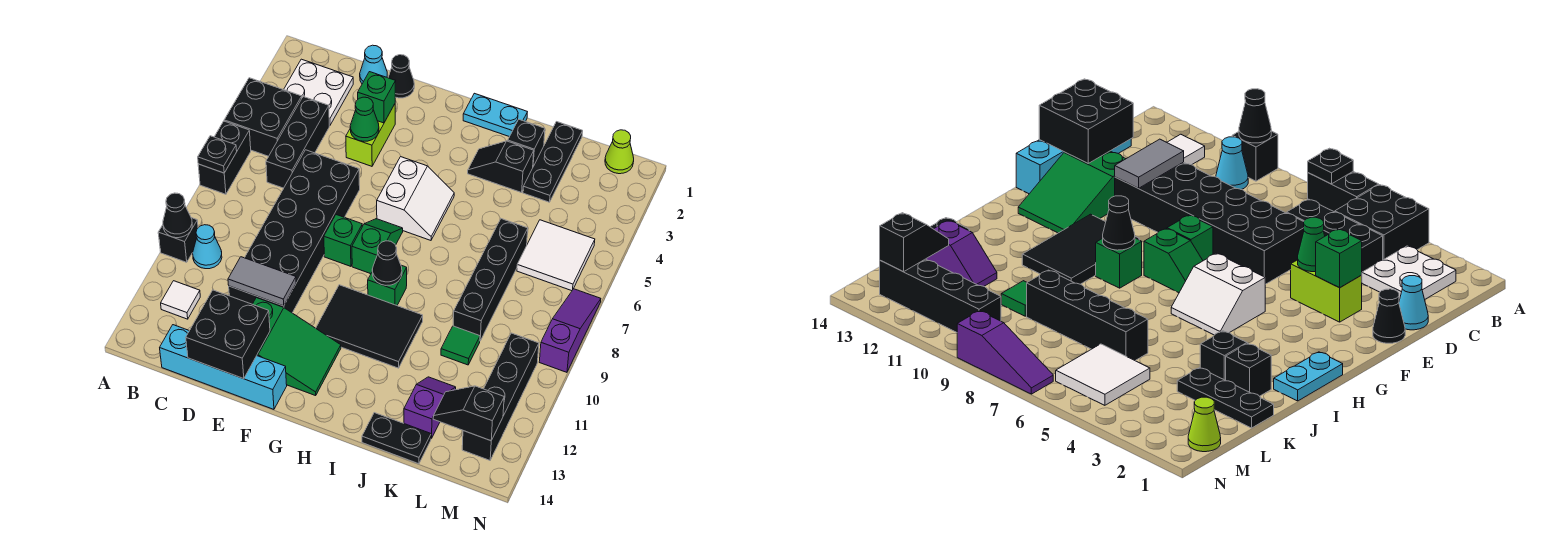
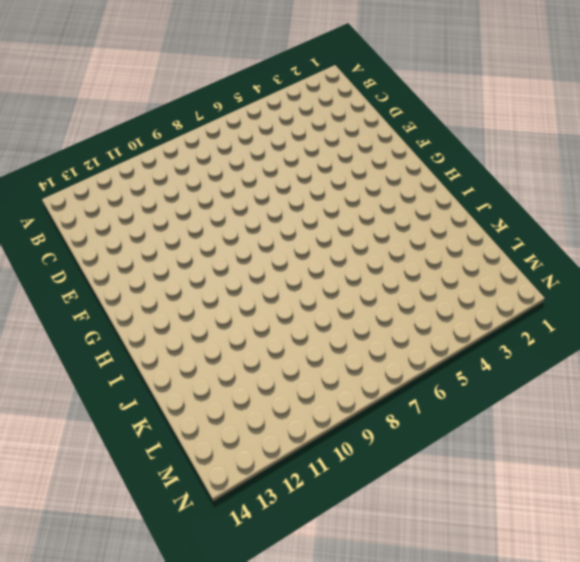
none -> black brick A4:B5 level 1
none -> black brick A6:A7 level 1
none -> black brick A10 level 1
none -> white plate B2:C3 level 1

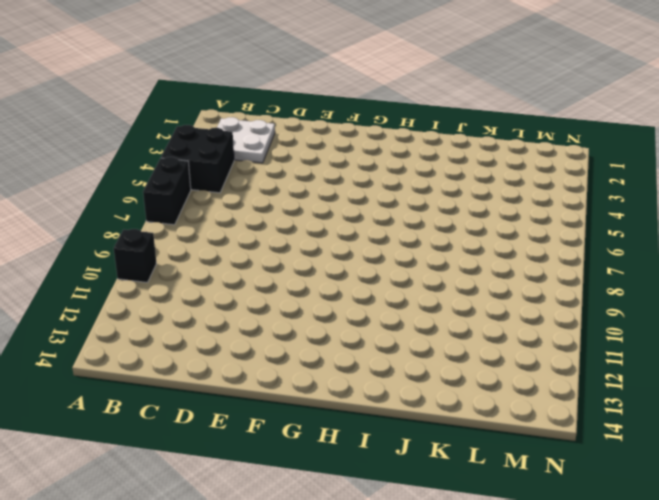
none -> cyan cone B10 level 1
none -> white tile B12 level 1
none -> black brick C4:C6 level 1
none -> cyan brick C14:F14 level 1

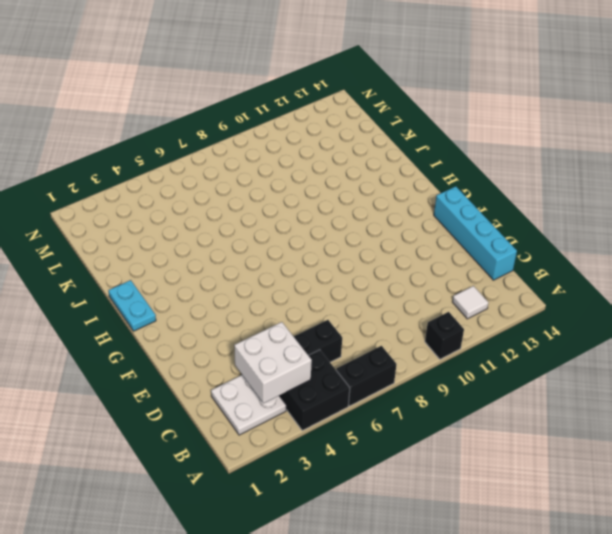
white brick B3:C4 level 2 -> none
none -> cyan cone B10 level 1
none -> cyan cone D1 level 1
none -> black brick D6:E11 level 1
none -> black cone E1 level 1

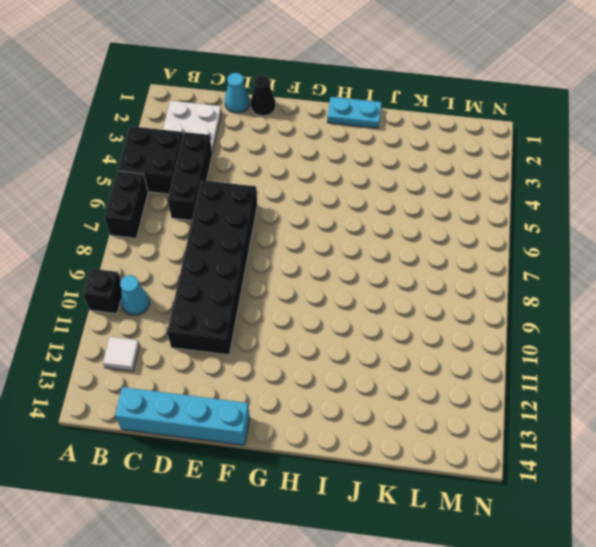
none -> lime brick E3:E4 level 1
none -> green slope E12:G13 level 1 top E
none -> green brick F8 level 1
none -> white slope G5:H6 level 1 top G

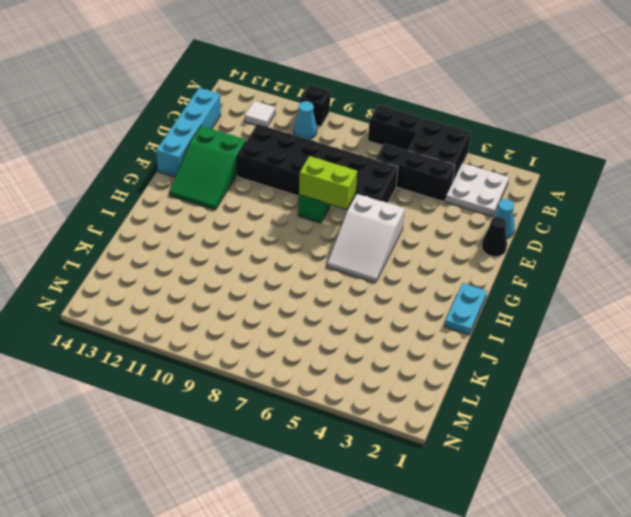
white slope F5:H6 level 1 top F -> white slope G5:H6 level 1 top G
lime brick F7:F8 level 2 -> lime brick E3:E4 level 1
none -> green slope G7:G8 level 1 top 8
none -> black tile G10:I11 level 1
none -> green brick H9 level 1
none -> black slope I3:J3 level 1 top J

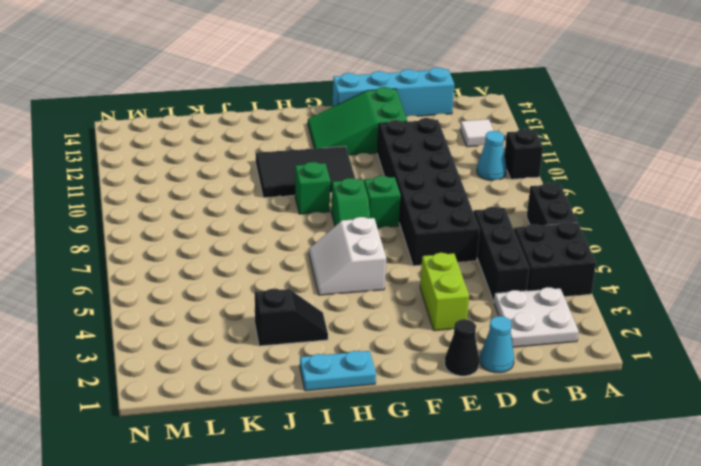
none -> black brick J2 level 1
none -> black plate J14:K14 level 1
none -> black plate K1:K3 level 1
none -> black brick K6:K9 level 1

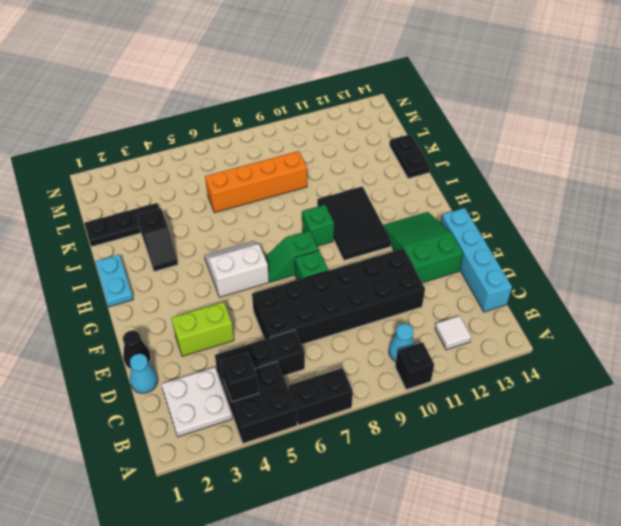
black brick B4 level 2 -> black brick J2 level 1
orange brick K6:K9 level 1 -> black brick K6:K9 level 1
none -> green tile K10 level 1
none -> purple slope K12:K13 level 1 top 13
none -> white tile L5:M6 level 1
none -> lime cone M1 level 1

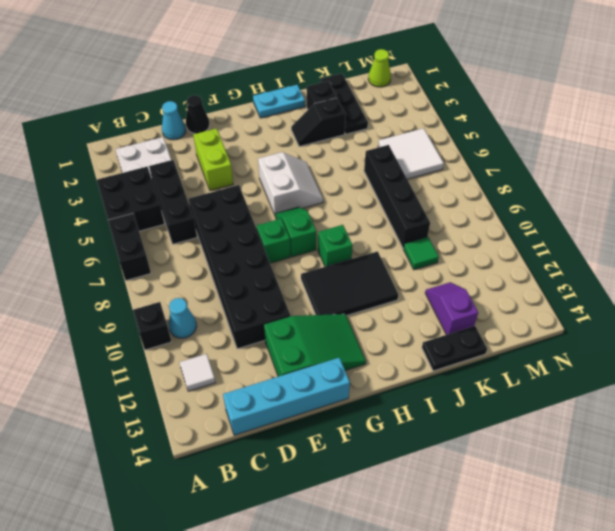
none -> black brick M10:M13 level 1
none -> purple slope N7:N9 level 1 top 9
none -> black plate A7 level 2
none -> black cone A10 level 2

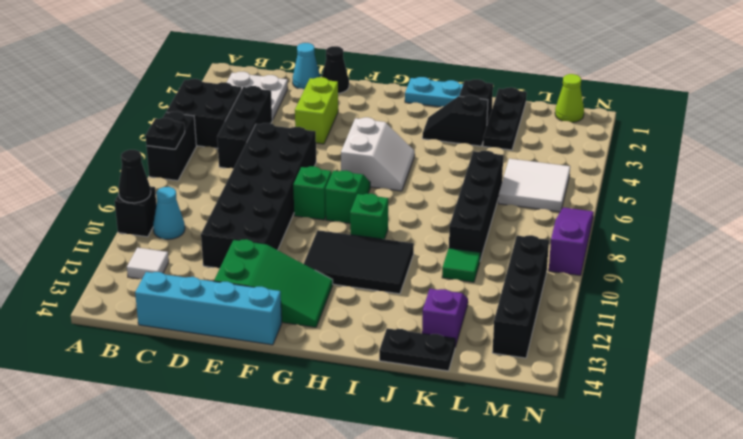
none -> grey tile D11:E11 level 2
none -> black brick D13:E14 level 2
none -> green brick E3 level 2
none -> green cone E4 level 2

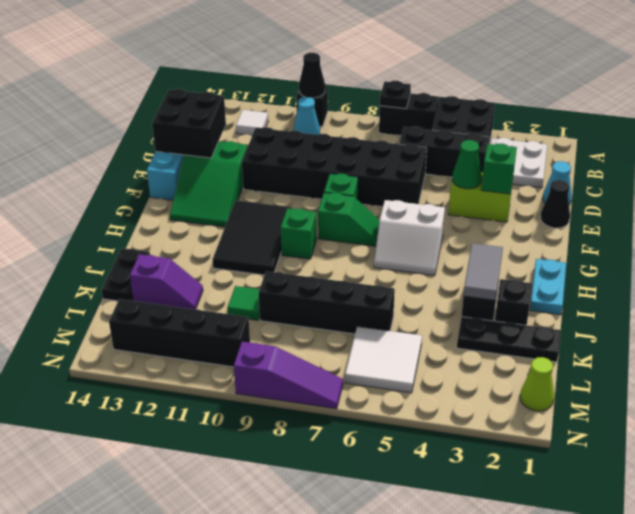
grey tile I3:J3 level 2 -> grey tile D11:E11 level 2
none -> black cone H9 level 2
none -> black slope L13:M13 level 2 top M

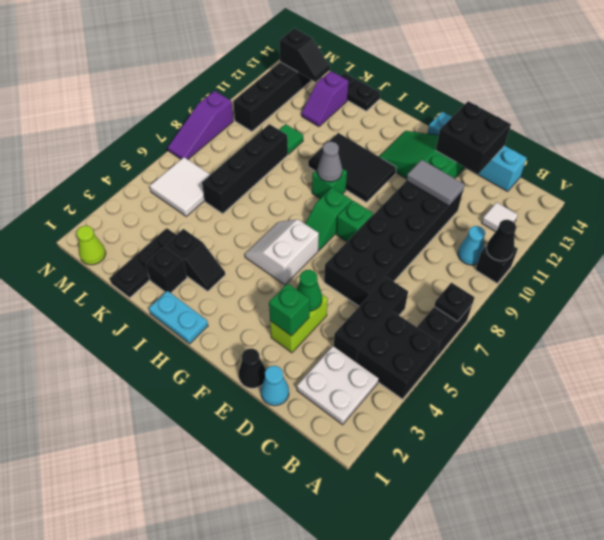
grey cone H9 level 2 -> black cone H9 level 2

